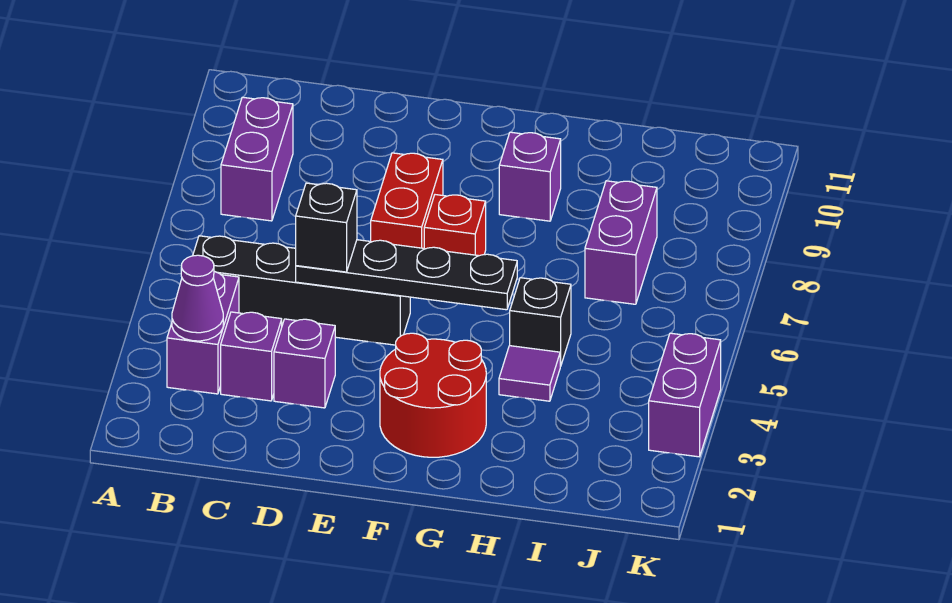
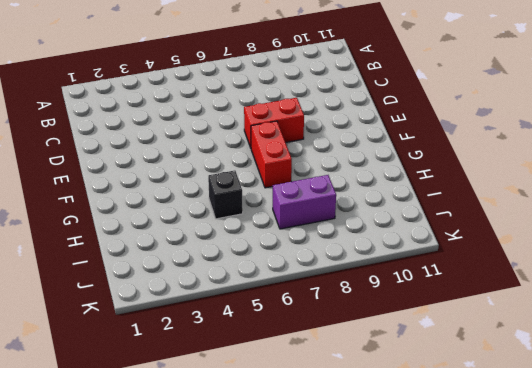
red brick F7:G7 level 1 -> red brick F7 level 1
none -> purple brick B3:B4 level 1
none -> black brick B5:E5 level 1
none -> purple brick B8:B9 level 1

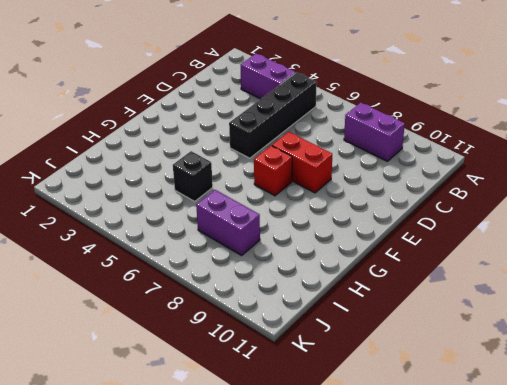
none -> purple brick C3 level 1
none -> purple brick D3 level 1
none -> red round brick F2:G3 level 1

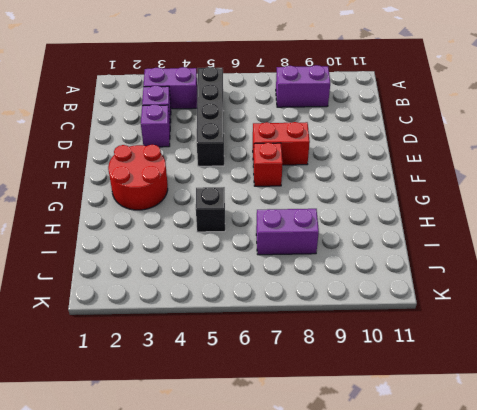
none -> purple brick G9 level 1
none -> purple tile H4 level 1
none -> purple brick K3:K4 level 1

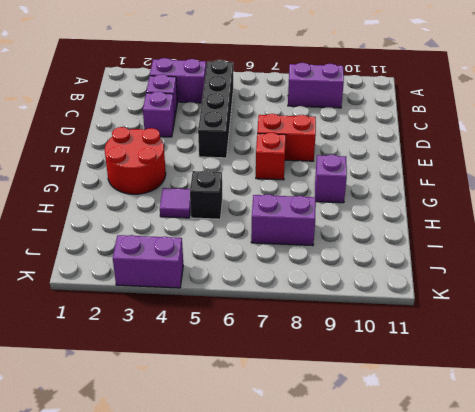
none -> purple cone B3 level 2
none -> black plate D5:G5 level 2
none -> black brick D5 level 3

